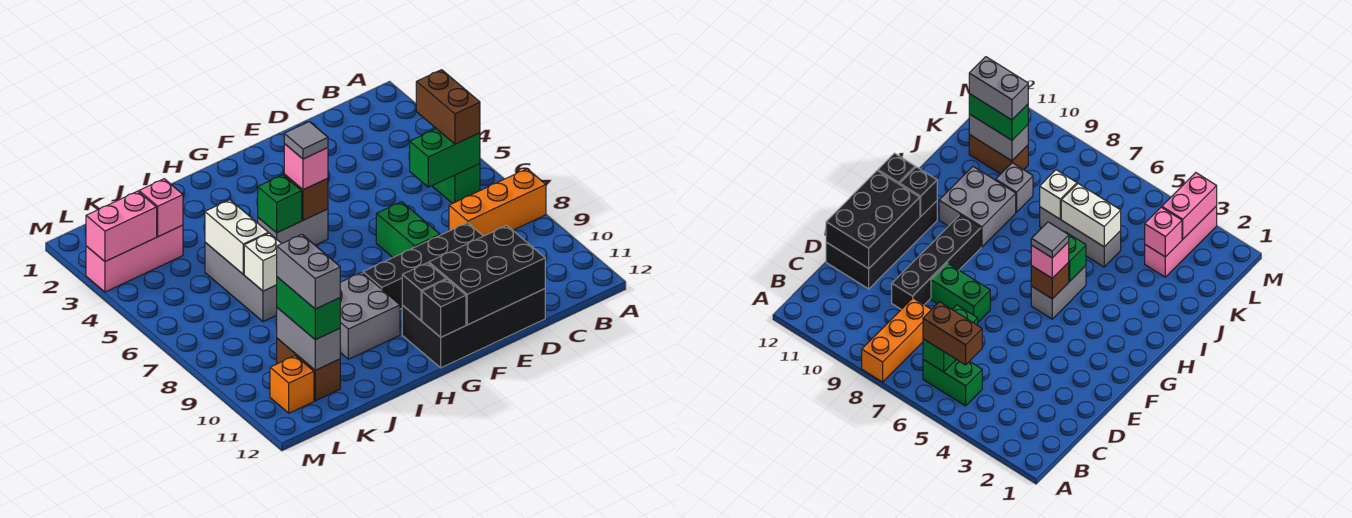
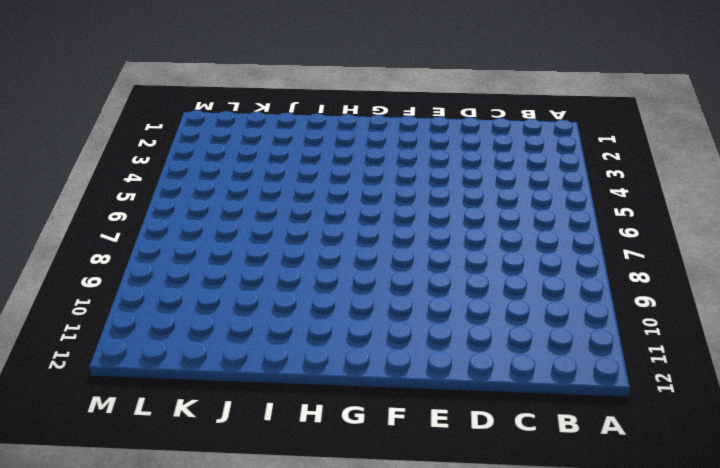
none -> orange brick A8:C8 level 1
none -> green brick B5:B6 level 1
none -> black brick D9:G9 level 1

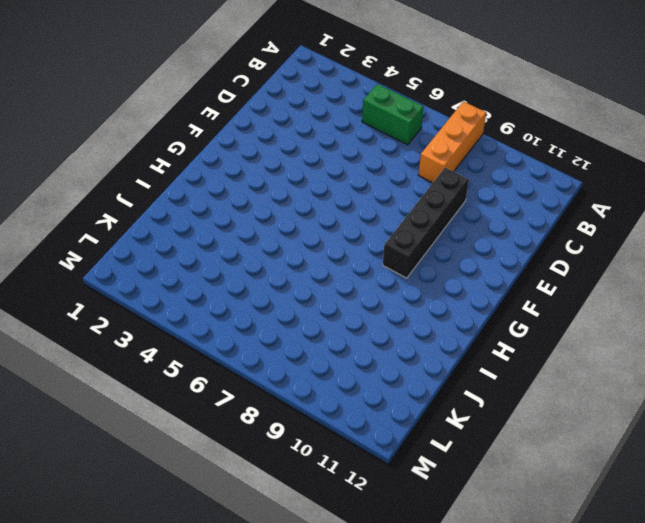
none -> black brick D11:G12 level 1
none -> green brick E7:E8 level 1
none -> grey brick G5:H5 level 1

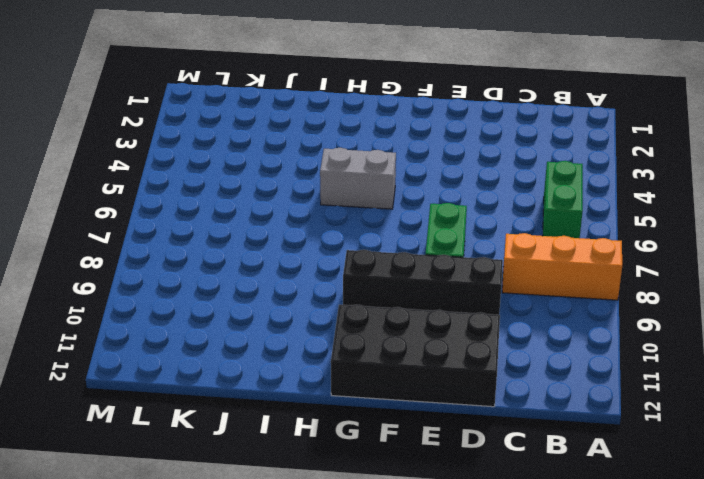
none -> grey brick H9:I10 level 1
none -> grey brick J5:J7 level 1
none -> grey brick J9 level 1

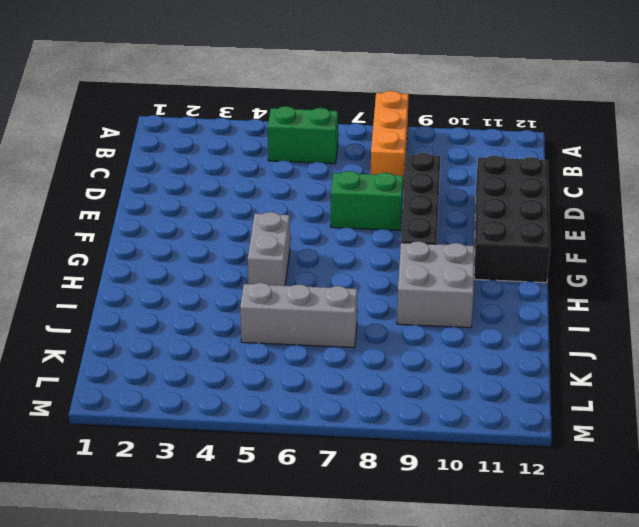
none -> grey brick J9 level 1
none -> pink brick K3:M3 level 1
none -> brown brick K10:K11 level 1

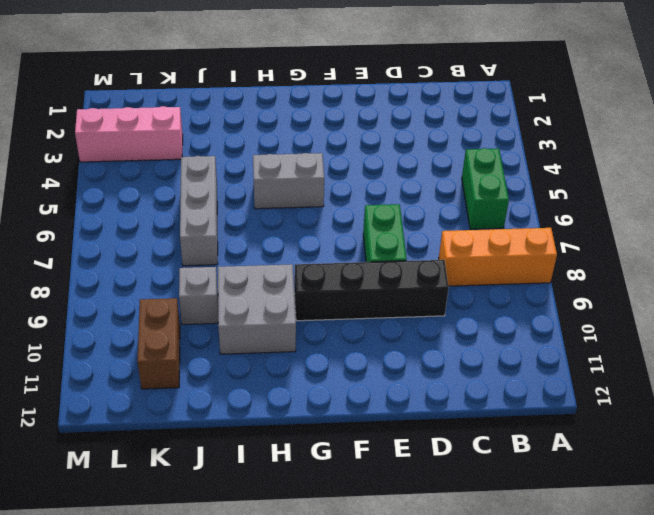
none -> black brick D11:G12 level 1
none -> orange brick L11 level 1
none -> green brick B6:C6 level 2

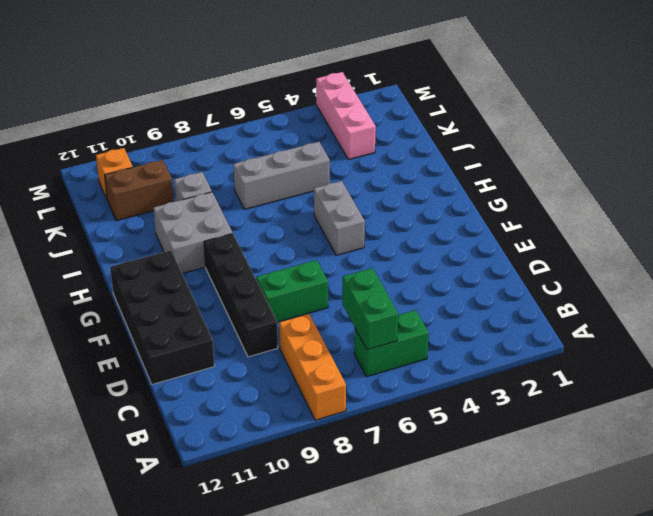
none -> black brick D11:F12 level 2
none -> brown brick G5 level 2
none -> black brick G11 level 2

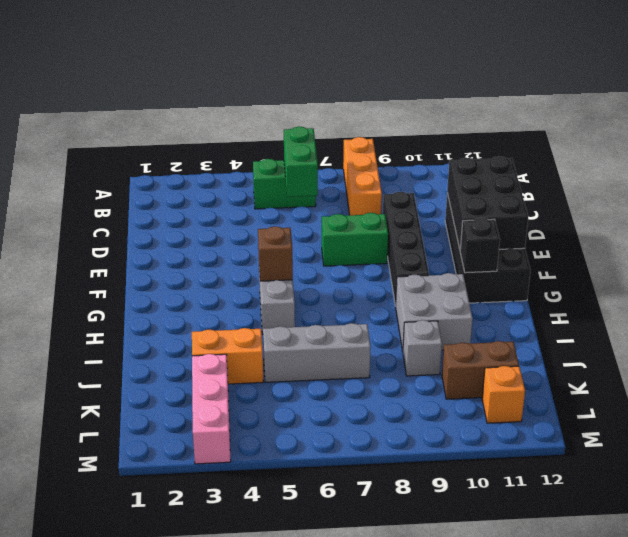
orange brick J3:J4 level 1 -> none
none -> black brick G12 level 2
none -> green brick H5 level 2
none -> white brick J5:J6 level 2

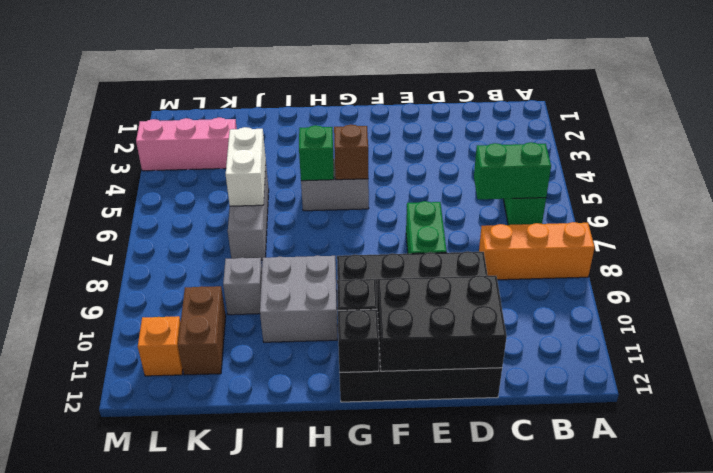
none -> white brick J7 level 2
none -> pink brick K3 level 2
none -> grey brick K10:K11 level 2

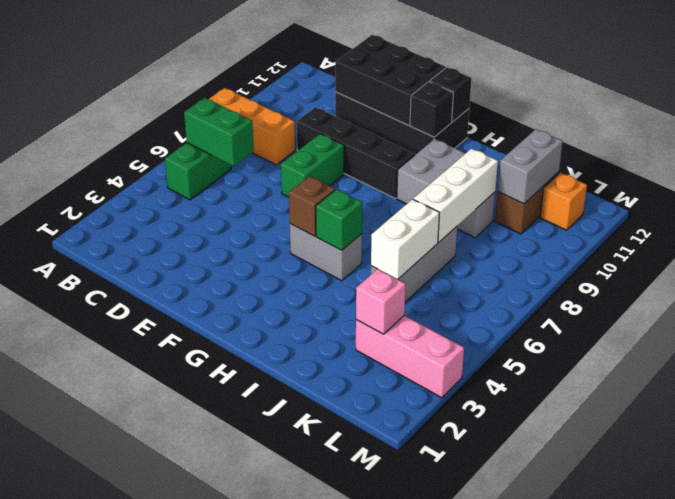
white brick J7:J9 level 2 -> white brick J7 level 2
none -> pink brick L3:M3 level 2
none -> brown brick B5:B6 level 3
none -> pink brick G5 level 3

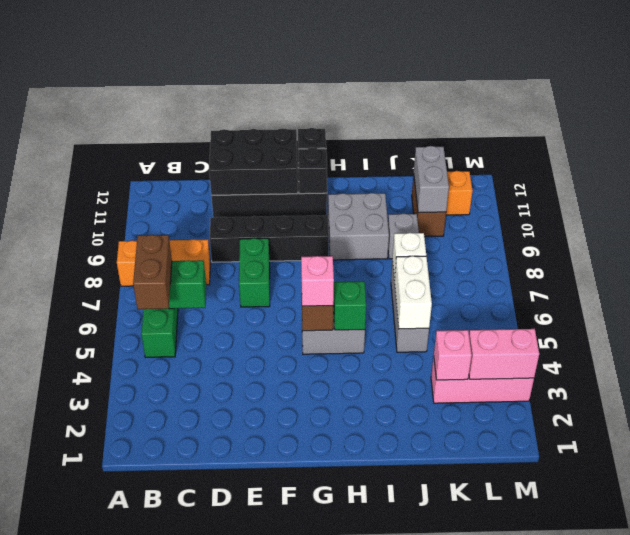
none -> green brick K10:K11 level 3
none -> grey tile G5 level 4
none -> grey brick K10:K11 level 4

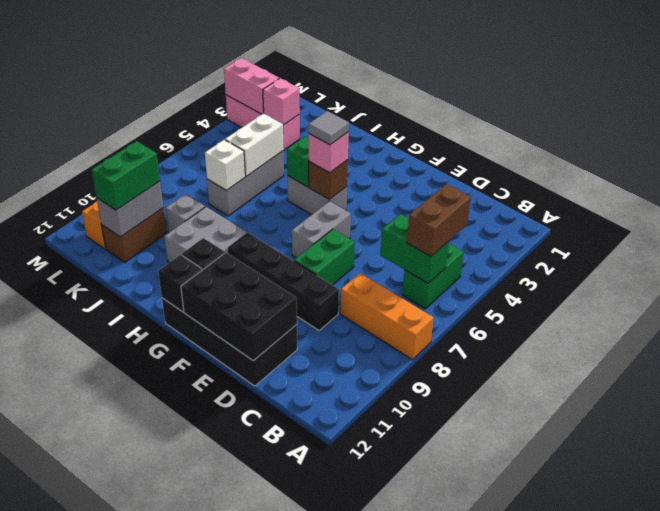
grey brick F6:F7 level 1 -> grey brick K10:K11 level 4

